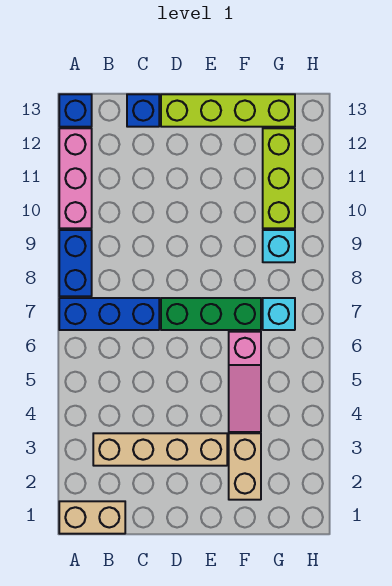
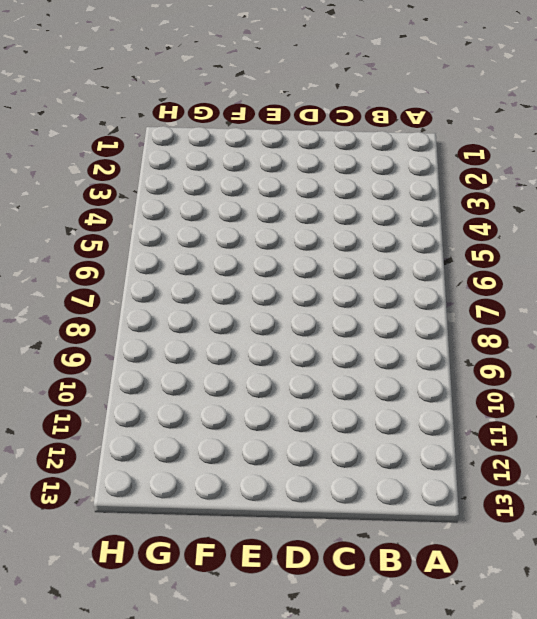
none -> tan brick A1:B1 level 1
none -> blue brick A7:C7 level 1
none -> blue brick A8:A9 level 1

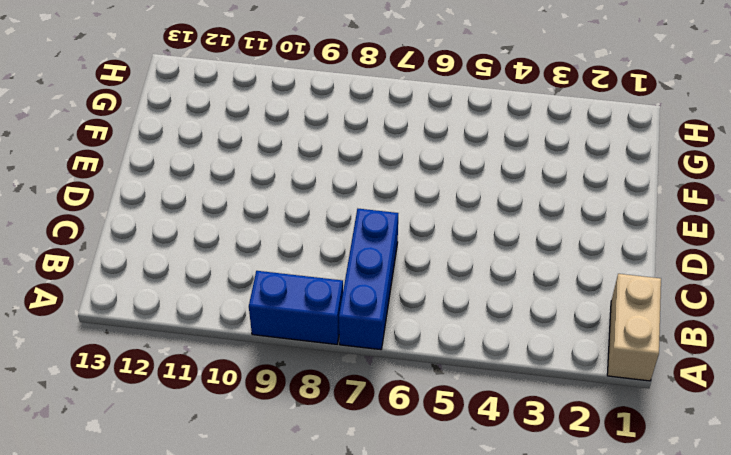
none -> pink brick A10:A12 level 1
none -> blue brick A13 level 1
none -> tan brick B3:E3 level 1

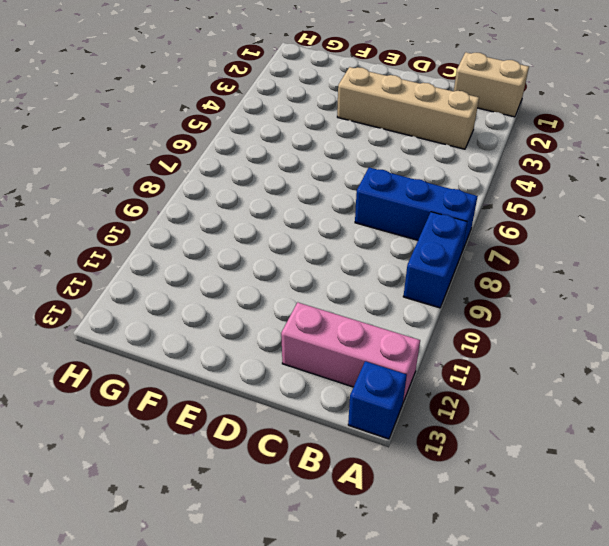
pink brick A12:C12 level 1 -> pink brick A10:A12 level 1
none -> blue brick C13 level 1
none -> green brick D7:F7 level 1
none -> lime brick D13:G13 level 1

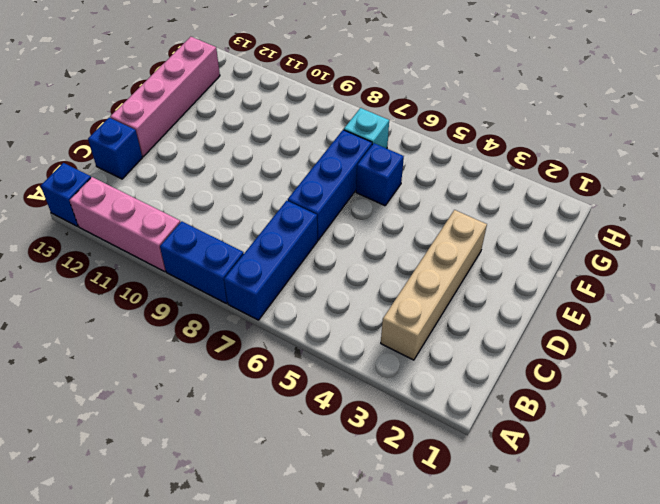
blue brick D7:F7 level 1 -> green brick D7:F7 level 1
pink brick D13:G13 level 1 -> lime brick D13:G13 level 1
blue brick F6 level 1 -> pink slope F4:F6 level 1 top 6
none -> tan brick A1:B1 level 1
none -> tan brick F2:F3 level 1
none -> cyan brick G9 level 1

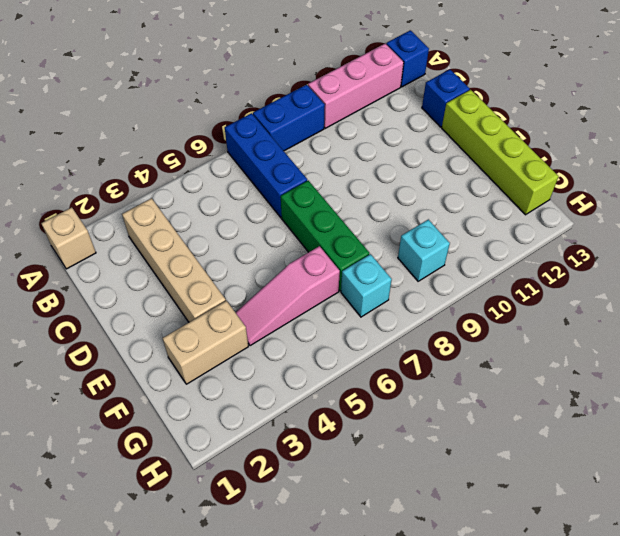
tan brick A1 level 1 -> tan brick A1:B1 level 1
none -> lime brick G10:G12 level 1

